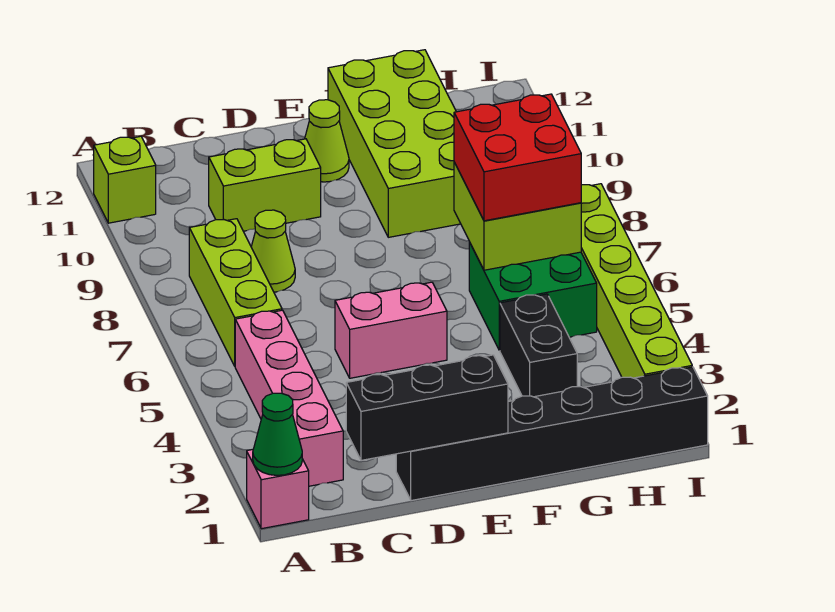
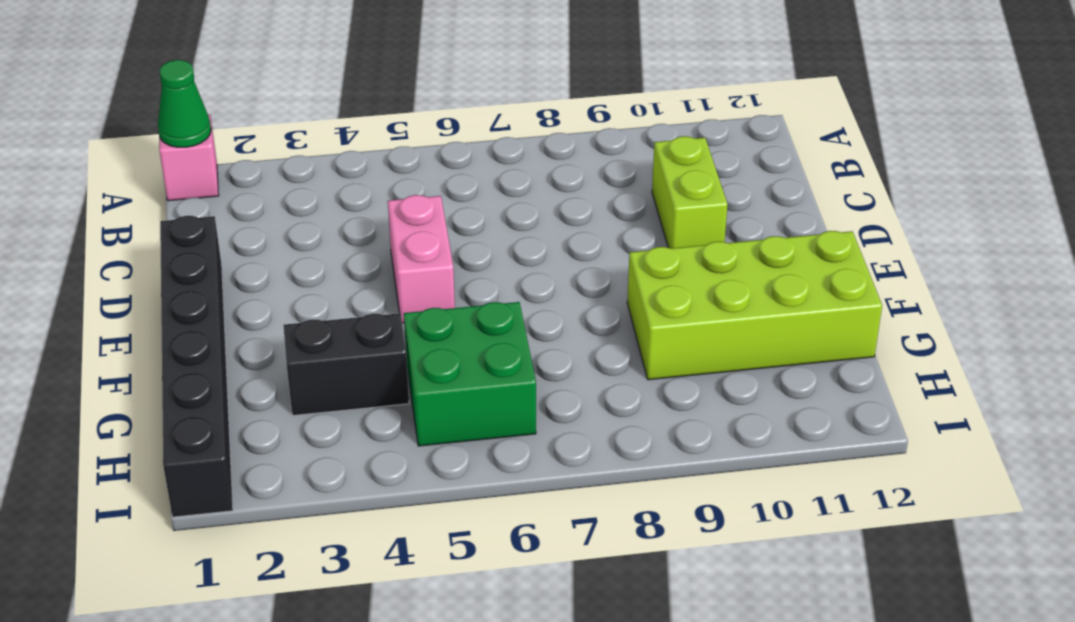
none -> lime brick A11 level 1
none -> pink brick B2:B5 level 1
none -> lime brick B6:B8 level 1

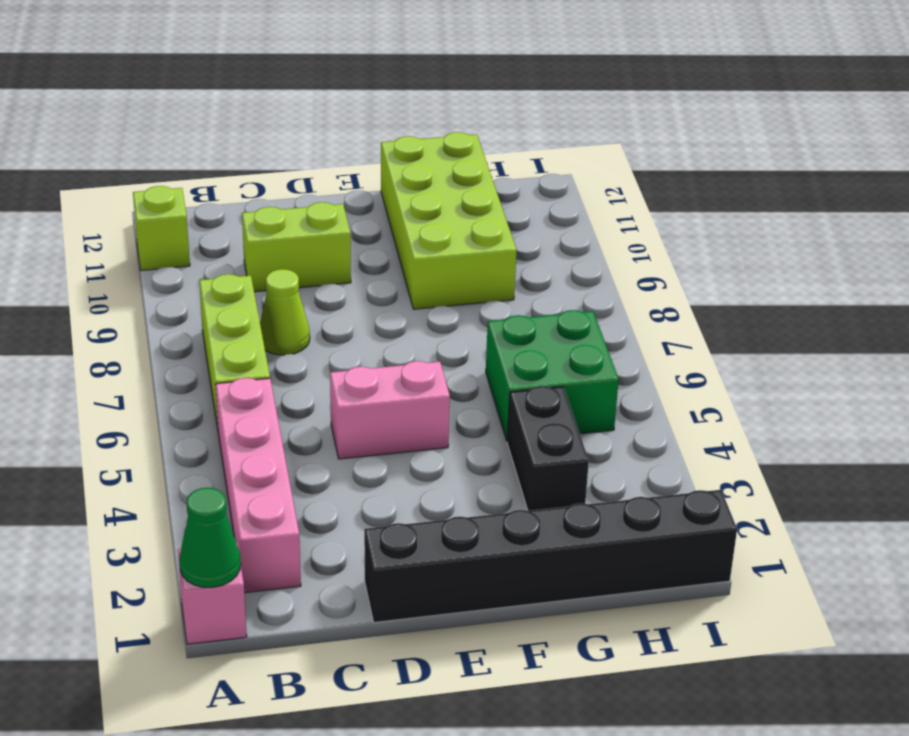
none -> lime cone E11 level 1
none -> lime brick I2:I7 level 1
none -> black brick C1:E1 level 2

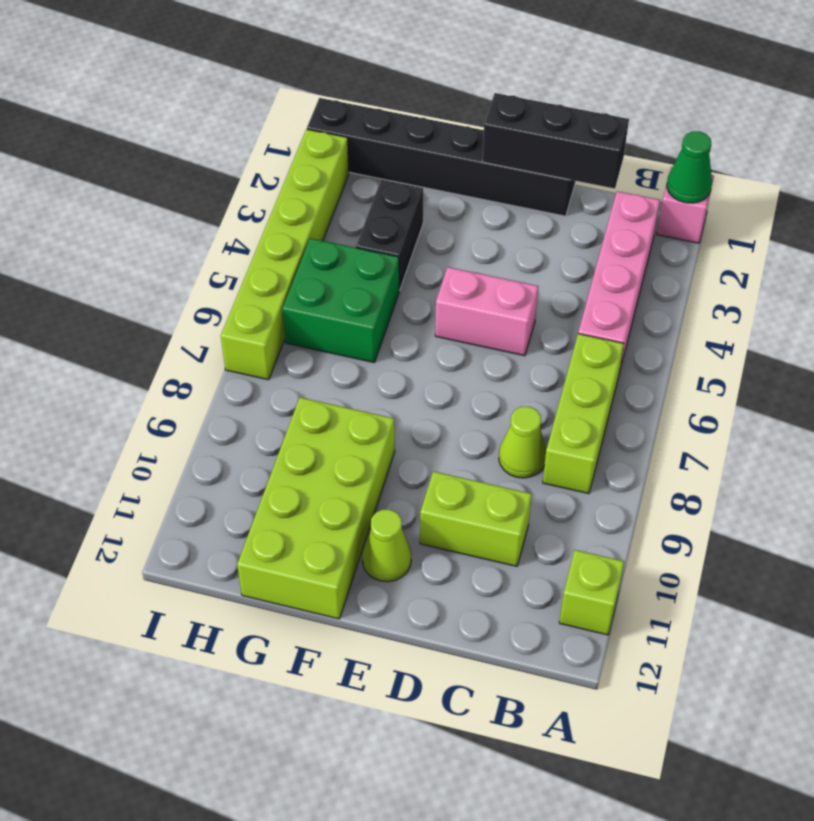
none -> lime brick G6:H7 level 2
none -> red brick G6:H7 level 3

